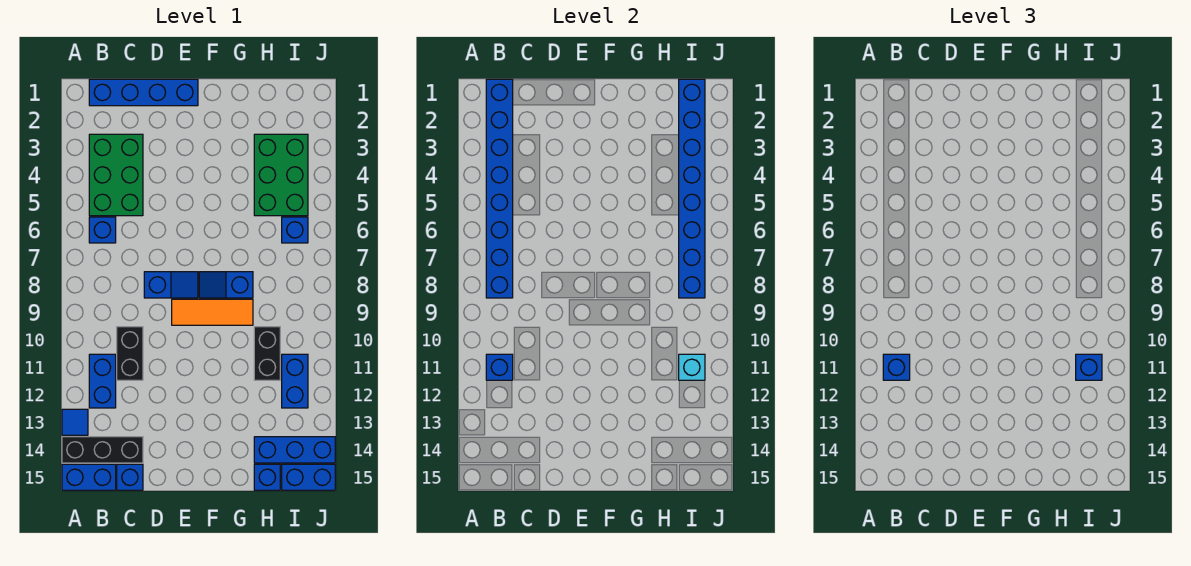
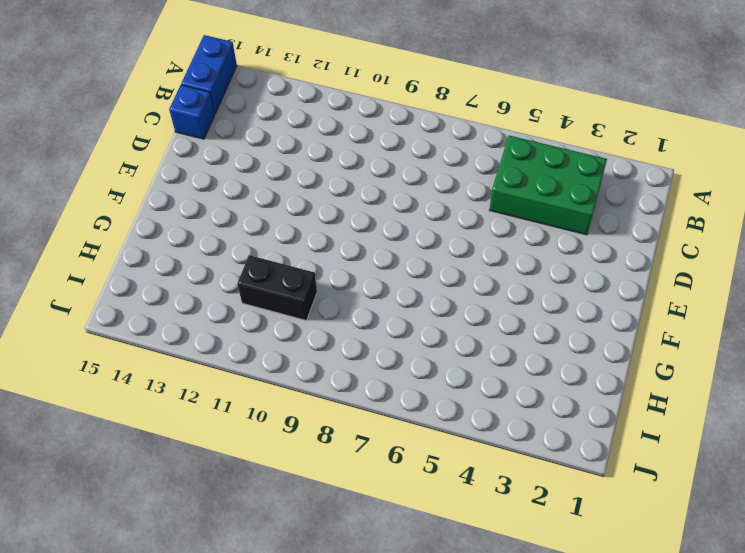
none -> blue tile A13 level 1
none -> black brick A14:C14 level 1
none -> blue brick B1:E1 level 1

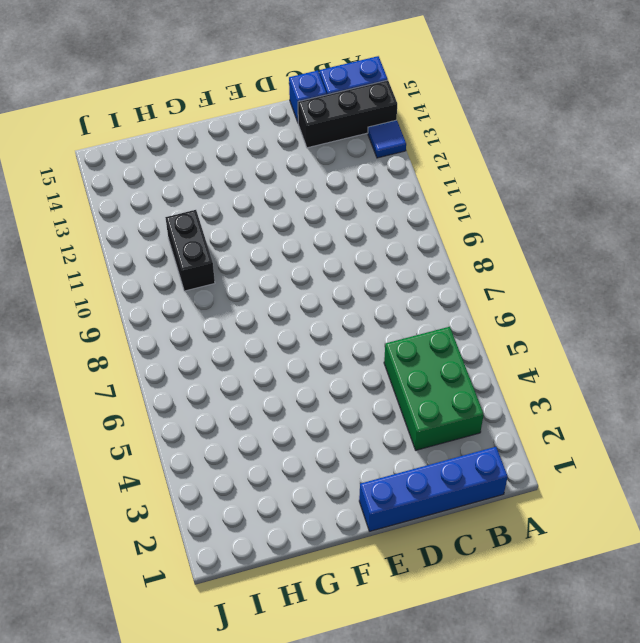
none -> blue brick B6 level 1
none -> blue brick B11:B12 level 1
none -> black brick C10:C11 level 1

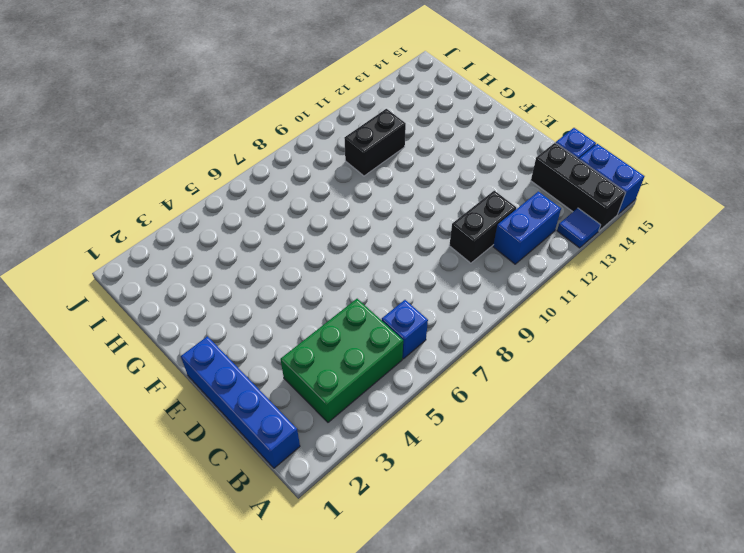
none -> blue slope D8:E8 level 1 top D
none -> orange tile E9:G9 level 1
none -> blue slope F8:G8 level 1 top G

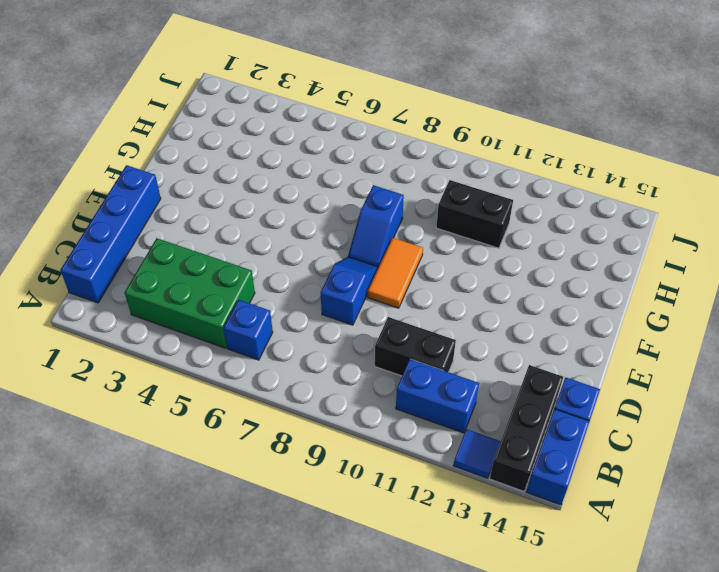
orange tile E9:F9 level 1 -> orange tile E9:G9 level 1
none -> green brick H3:I5 level 1
none -> blue brick H14:J14 level 1
none -> blue brick H15 level 1

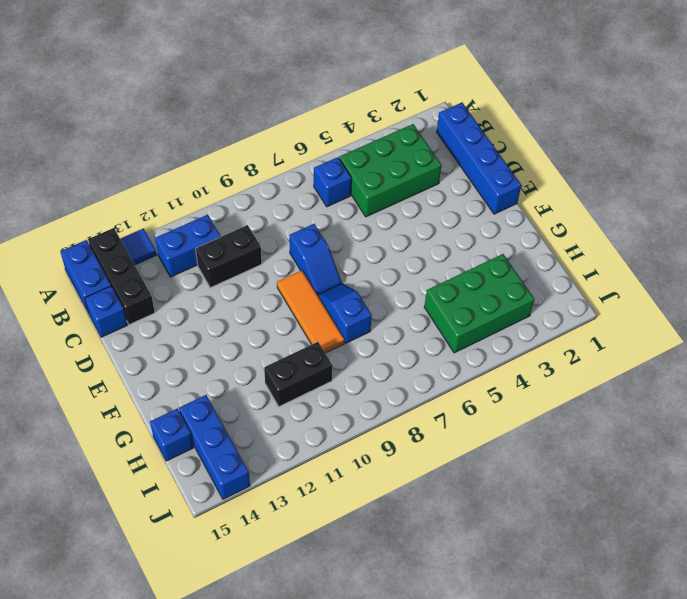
none -> blue brick I6 level 1
none -> blue brick I11:I12 level 1
none -> blue brick I15:J15 level 1

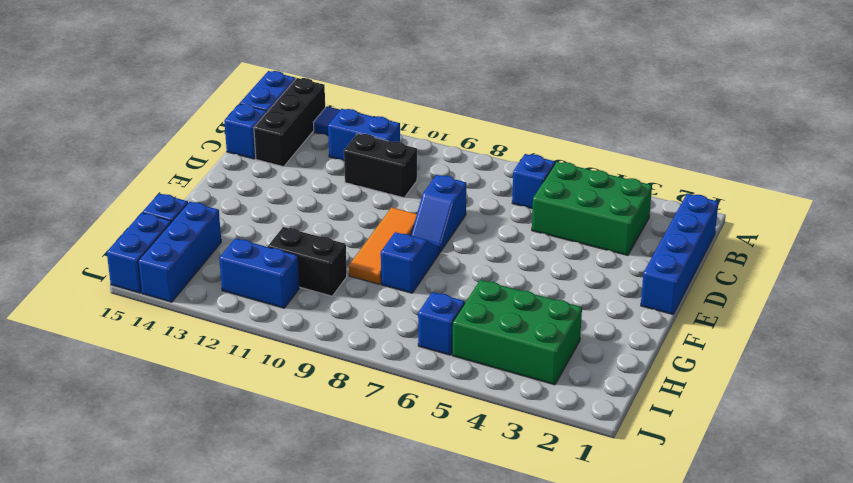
none -> blue brick B1:B8 level 2
none -> blue brick B11 level 2
none -> blue brick I1:I8 level 2

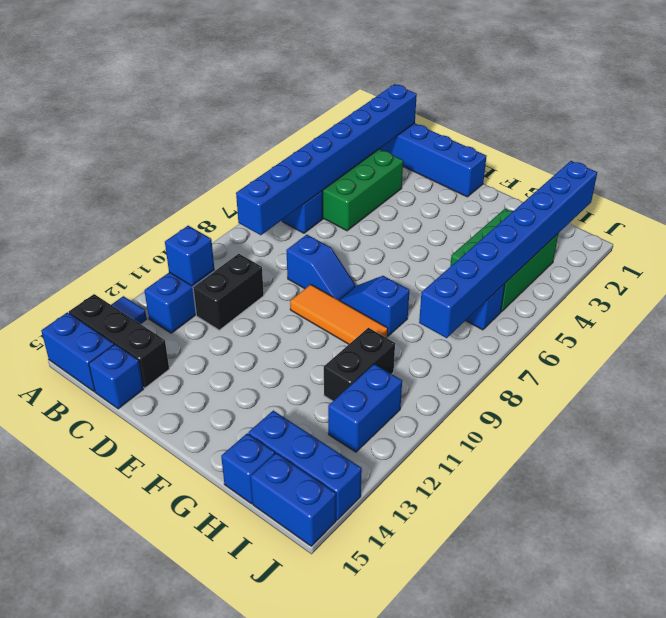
none -> cyan brick I11 level 2
none -> blue brick B11 level 3
none -> blue brick I11 level 3

